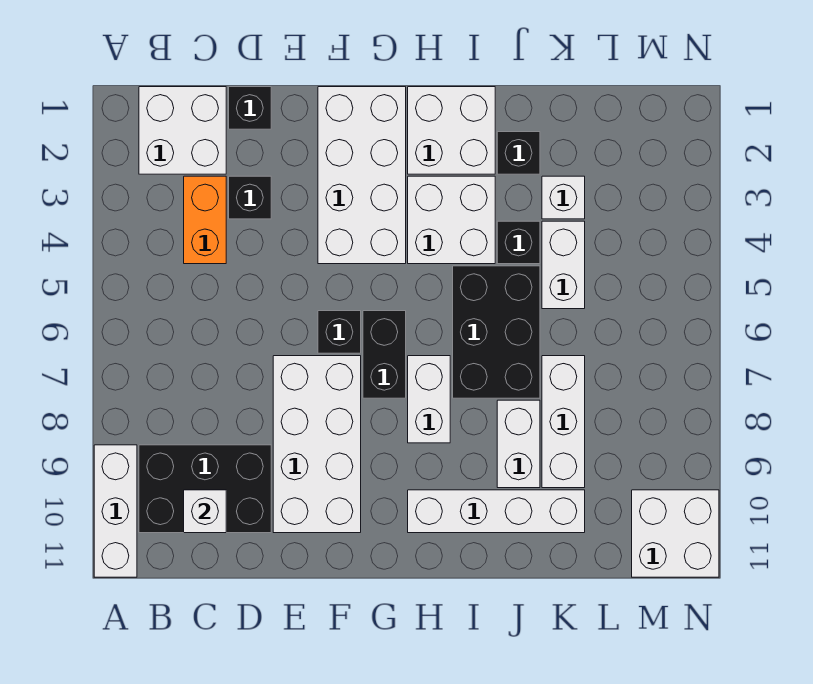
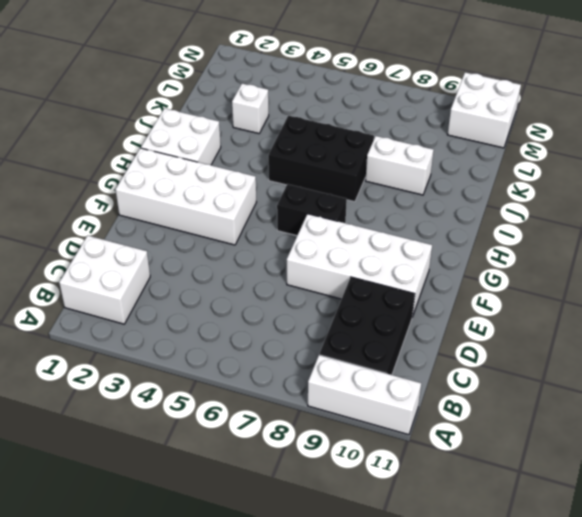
none -> orange brick C3:C4 level 1
none -> black brick D1 level 1
none -> black brick D3 level 1

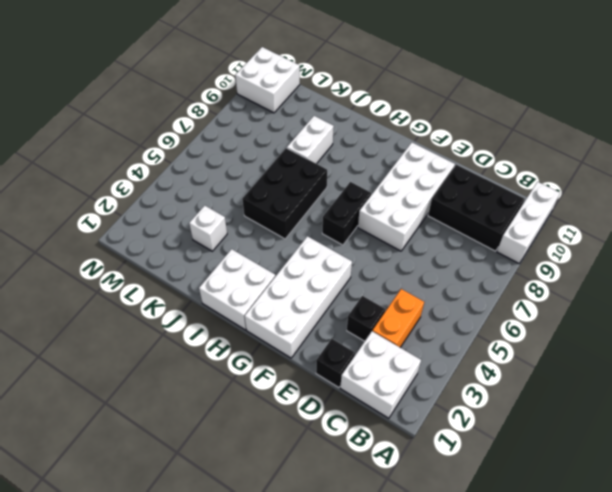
none -> black brick F6 level 1
none -> white brick H3:I4 level 1
none -> white brick H7:H8 level 1

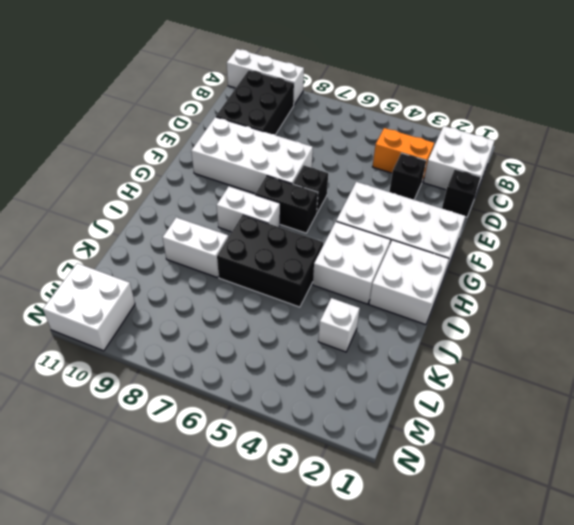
none -> white brick H10:K10 level 1
none -> black brick J2 level 1
none -> black brick J4 level 1

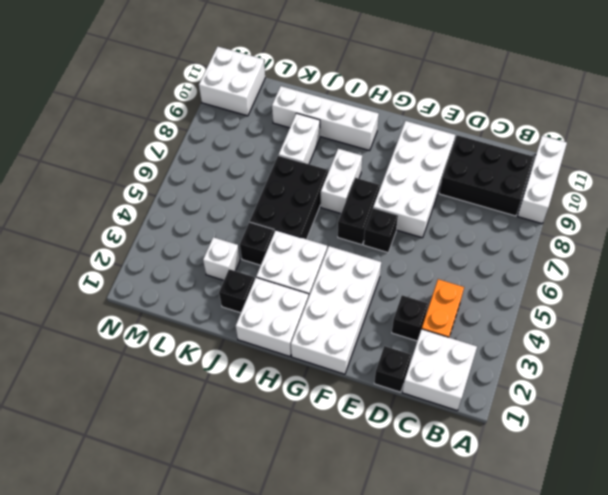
none -> white brick K4:K5 level 1
none -> white brick K7:K9 level 1
none -> white brick C10 level 2

